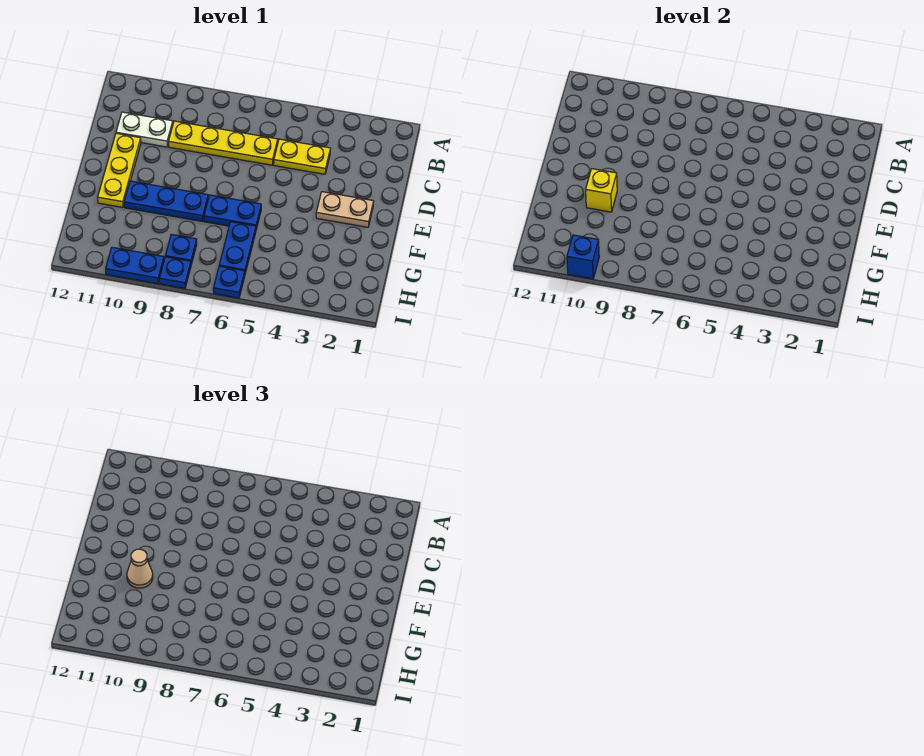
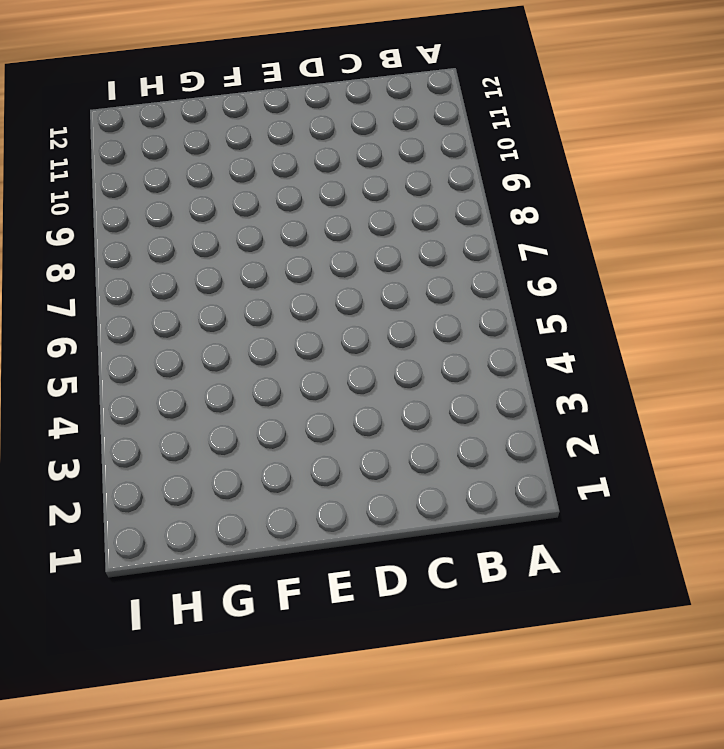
none -> yellow plate C4:C5 level 1
none -> yellow plate C6:C9 level 1
none -> white plate C10:C11 level 1

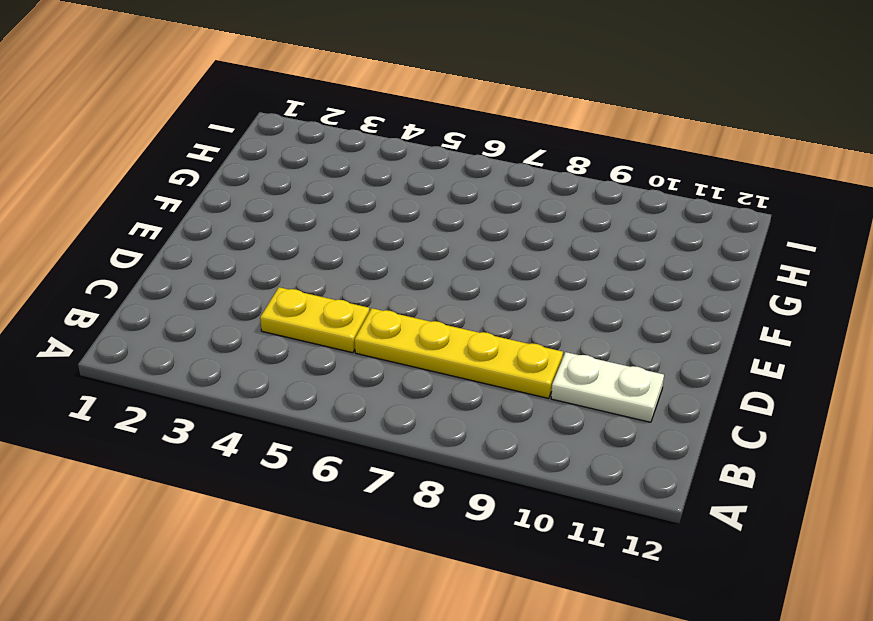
none -> yellow plate D11:F11 level 1
none -> tan plate E2:E3 level 1
none -> blue plate F6:F7 level 1

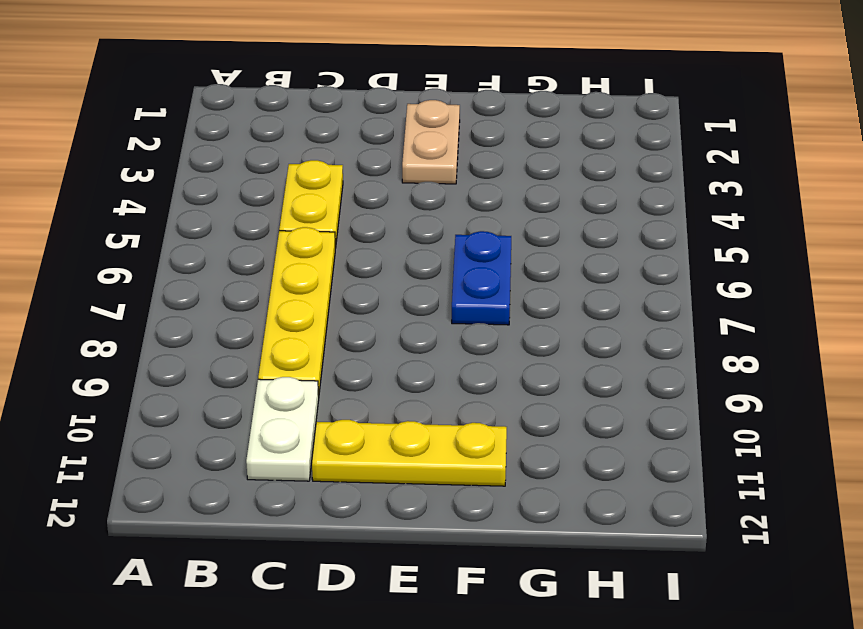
none -> blue plate F8:F10 level 1
none -> blue plate G6:H6 level 1
none -> blue plate H8 level 1

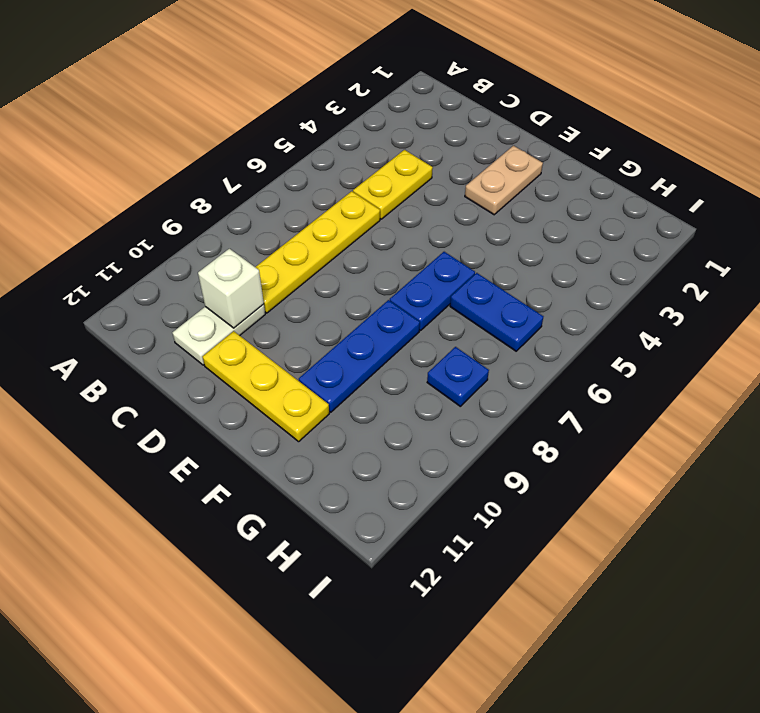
white brick C10 level 2 -> none
none -> blue plate I6 level 1
none -> blue plate I8 level 1
none -> blue plate I9:I10 level 1

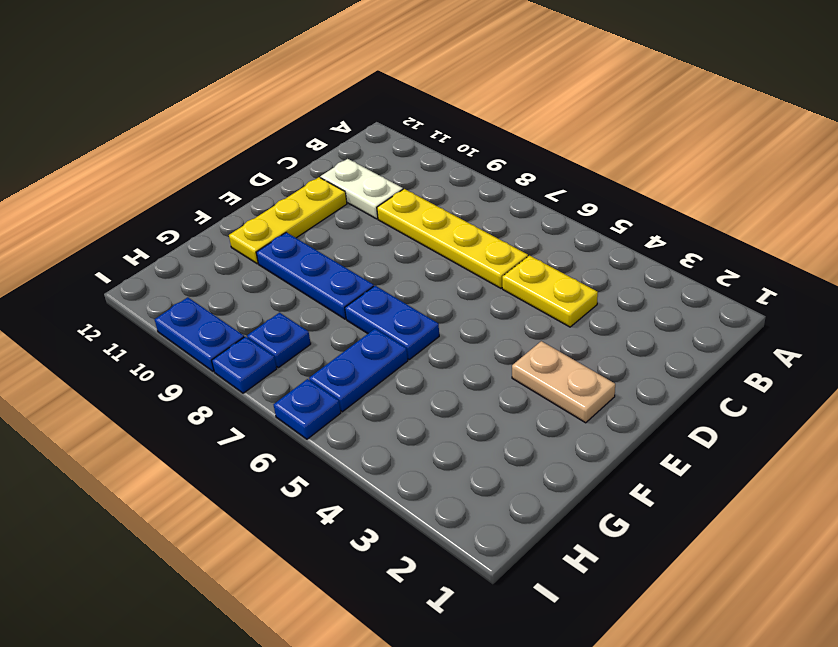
none -> yellow brick F10 level 2
none -> blue brick I10 level 2
none -> tan cone F10 level 3

